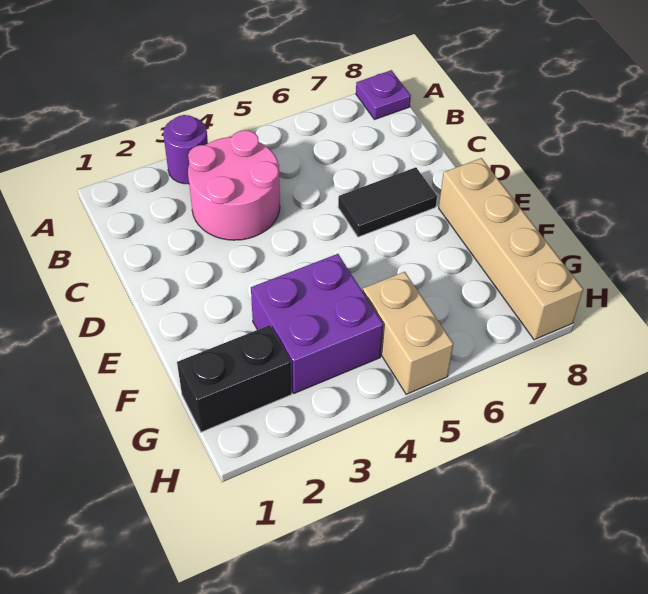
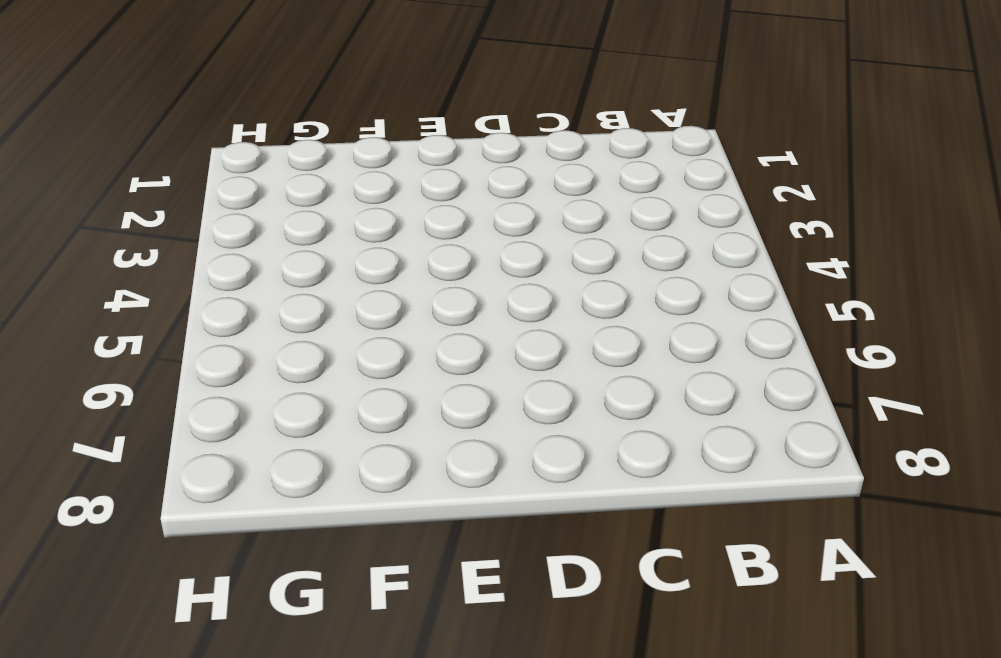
none -> purple round brick A3 level 1
none -> purple plate A8 level 1

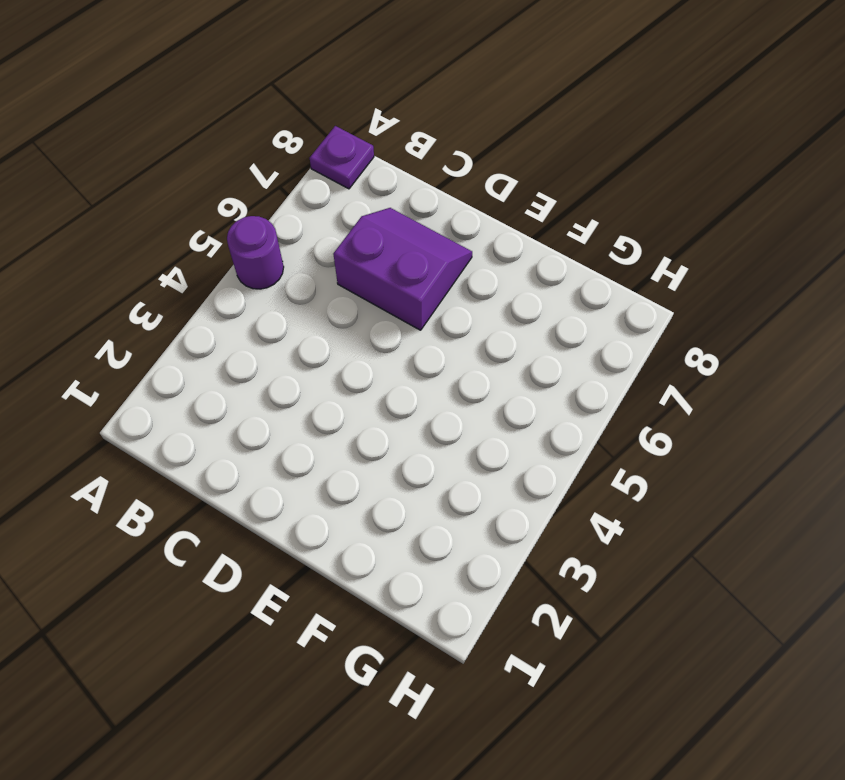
purple round brick A5 level 1 -> purple round brick A3 level 1
purple slope C6:D7 level 1 top 6 -> black tile D6:D7 level 1
none -> pink round brick B3:C4 level 1
none -> tan brick E8:H8 level 1

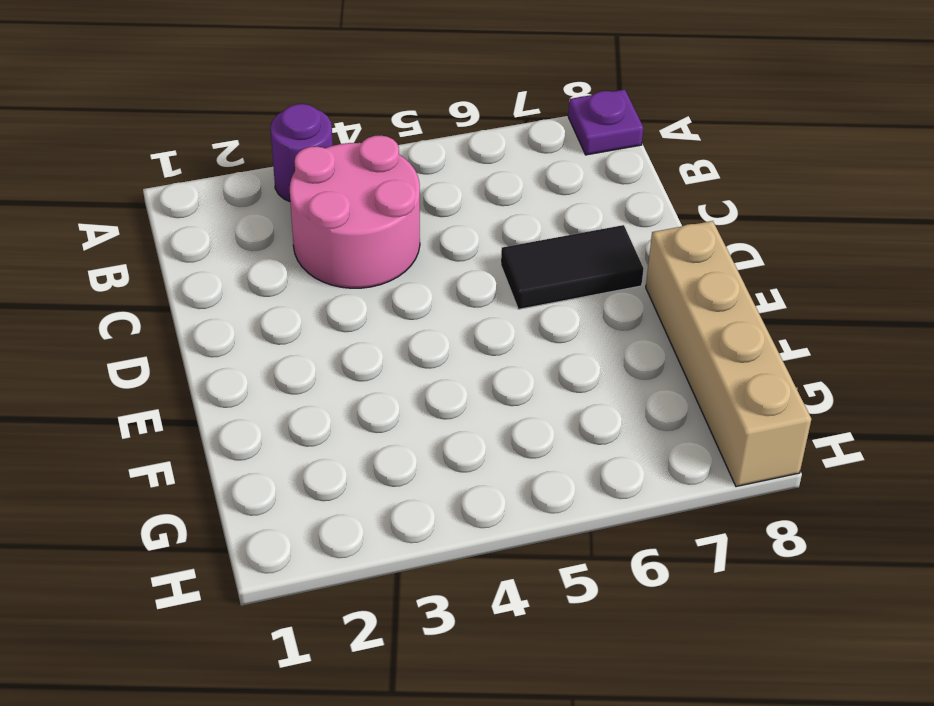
none -> purple brick F3:G4 level 1
none -> black brick G1:G2 level 1

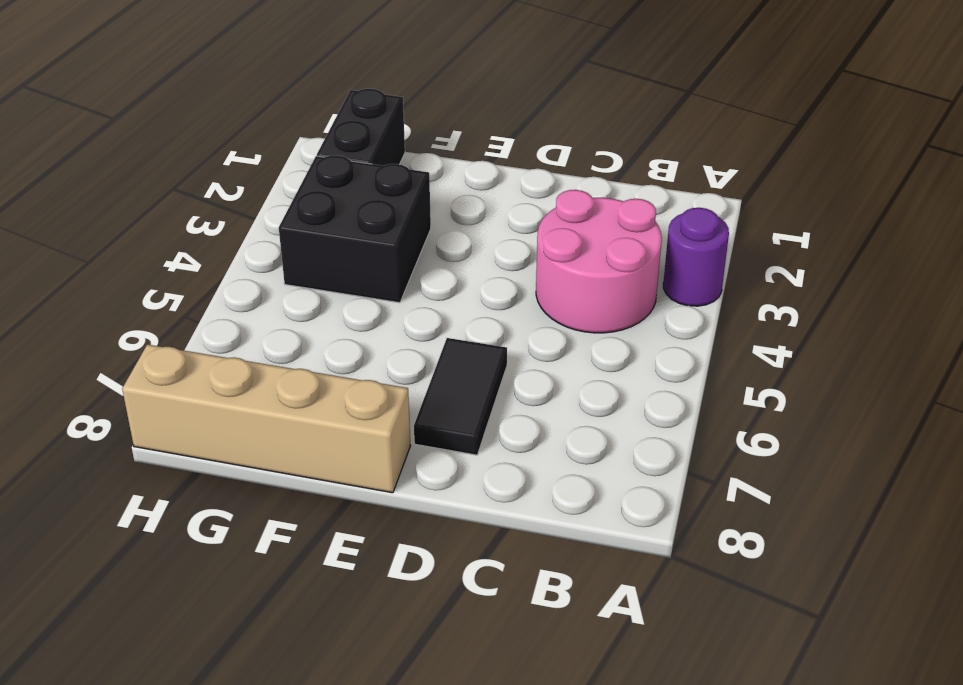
black brick F3:G4 level 1 -> purple brick F3:G4 level 1
none -> purple plate A8 level 1
none -> tan brick G5:H5 level 1

